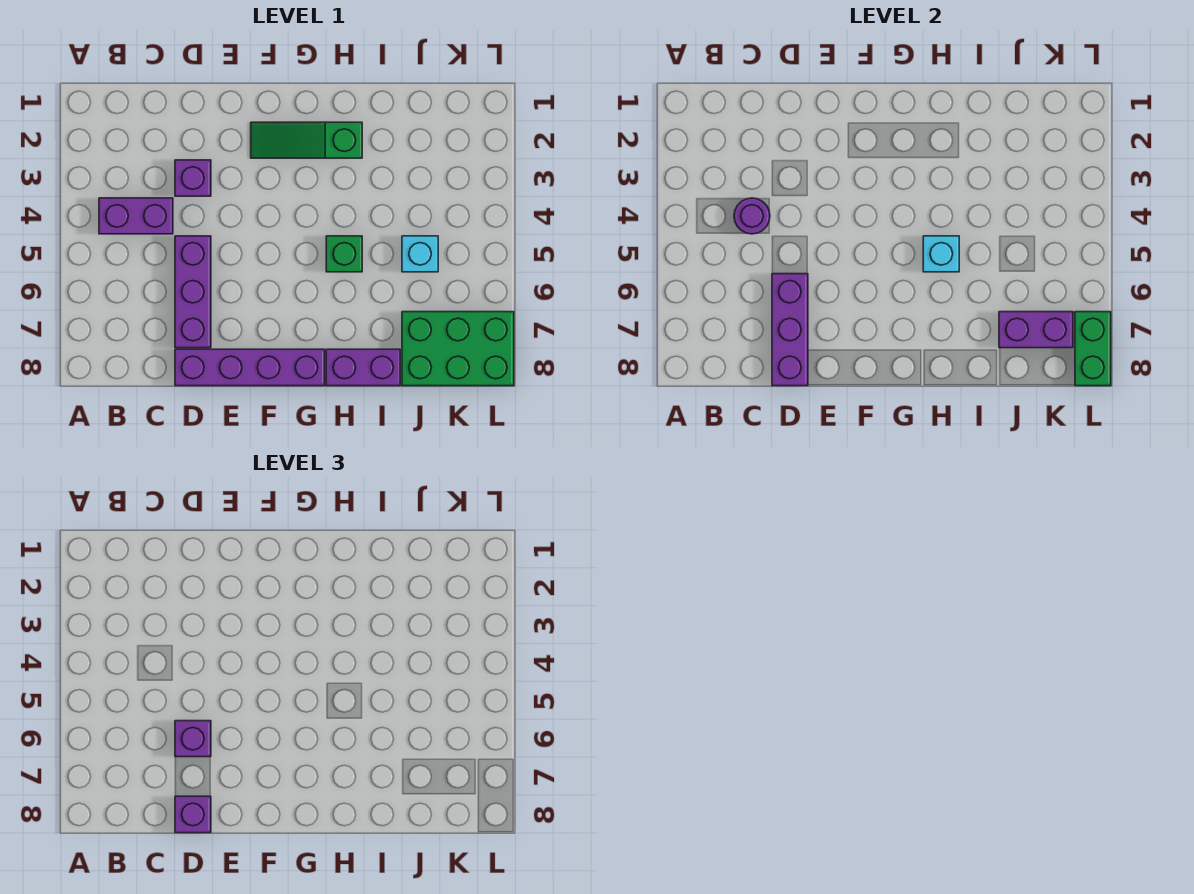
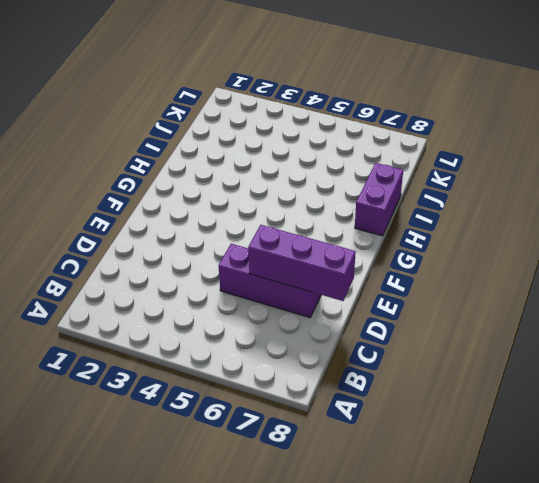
none -> purple brick B4:C4 level 1
none -> purple brick D3 level 1
none -> purple brick D8:G8 level 1

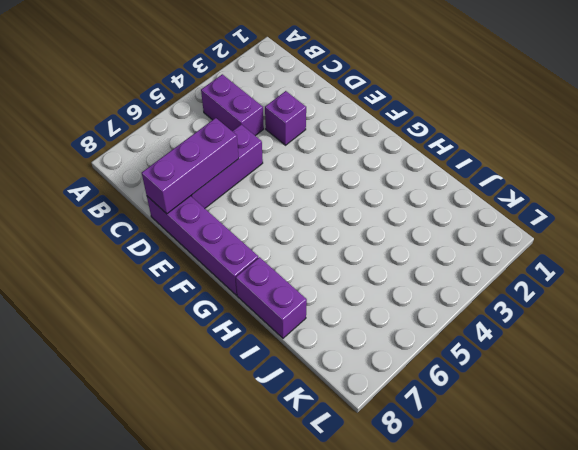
none -> green slope F2:H2 level 1 top H
none -> green brick H5 level 1
none -> cyan brick J5 level 1

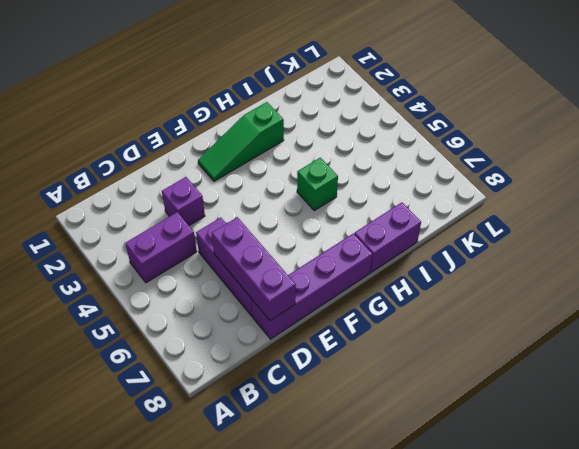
none -> cyan brick J5 level 1
none -> green brick J7:L8 level 1
none -> purple round brick C4 level 2

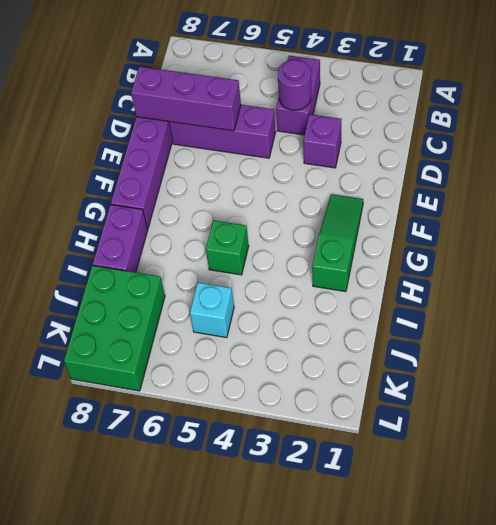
none -> cyan brick H5 level 2
none -> purple brick J7:K7 level 2
none -> green brick L7:L8 level 2

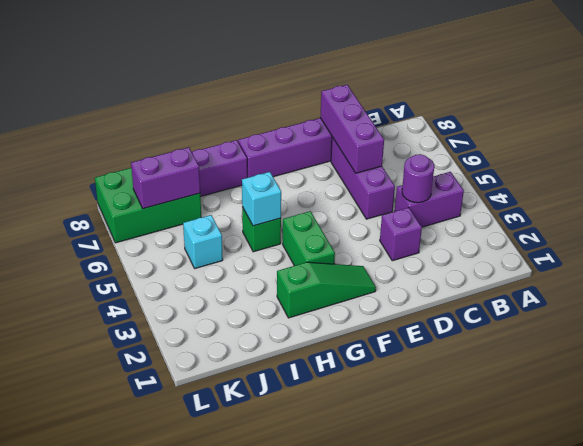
green brick G3:G4 level 1 -> green brick L7:L8 level 2
none -> purple brick D6 level 3
none -> purple brick D8 level 3

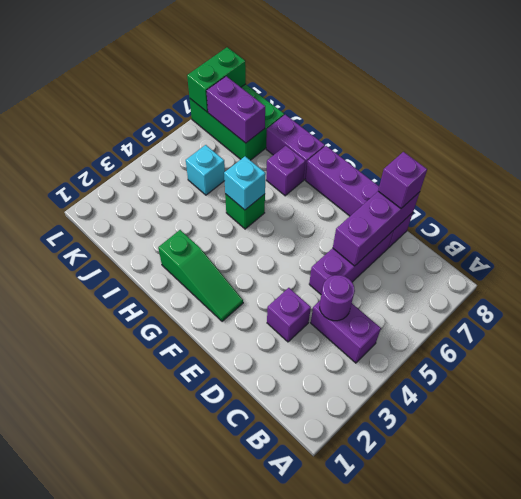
purple brick H7 level 1 -> purple brick D6 level 3

